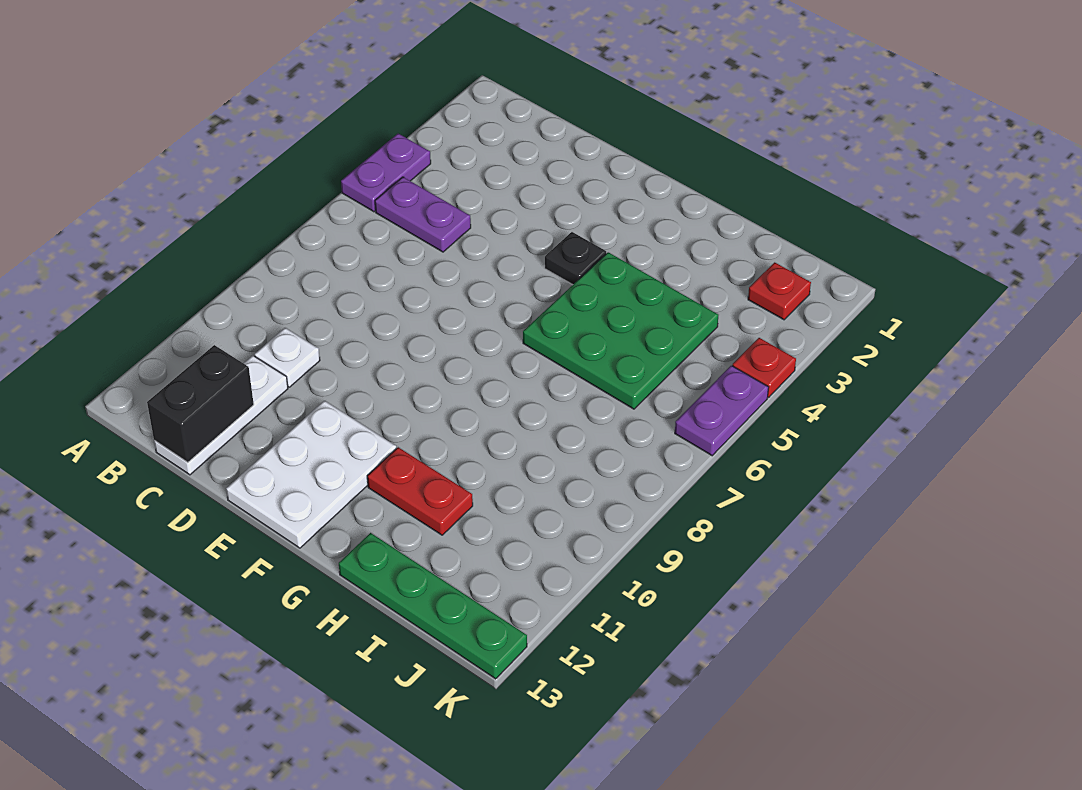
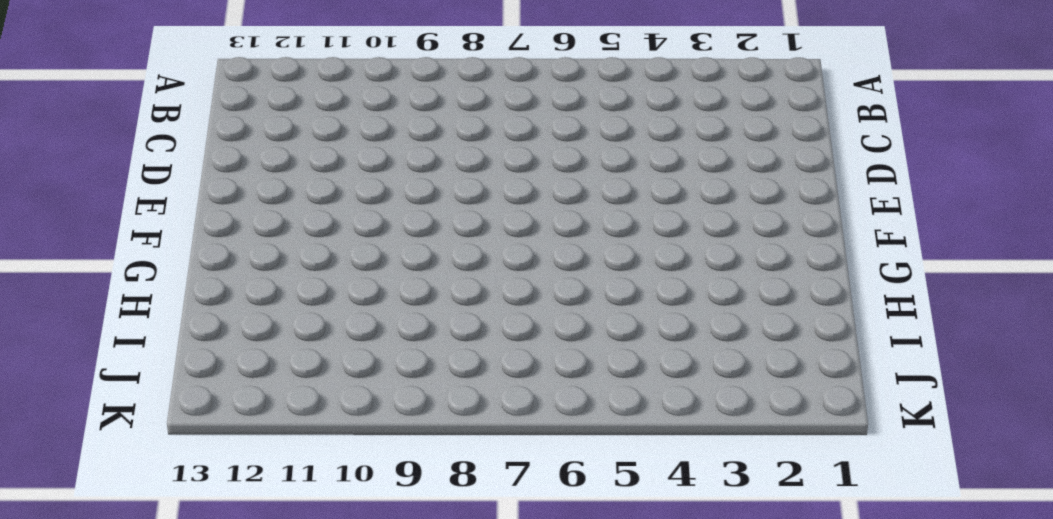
none -> purple plate A4:A5 level 1
none -> purple plate B5:C5 level 1
none -> white plate C10 level 1

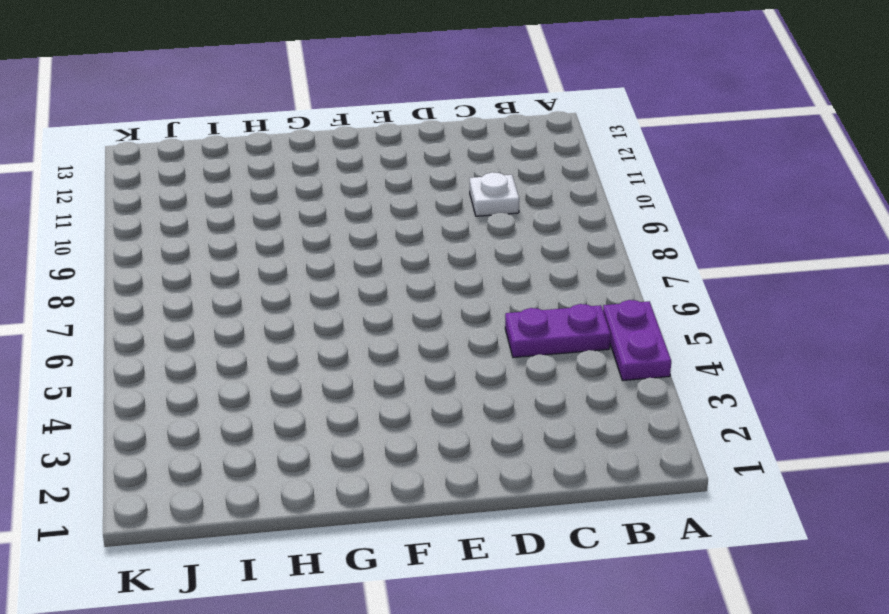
none -> white plate C11:C13 level 1
none -> white plate E11:F13 level 1
none -> black plate F4 level 1

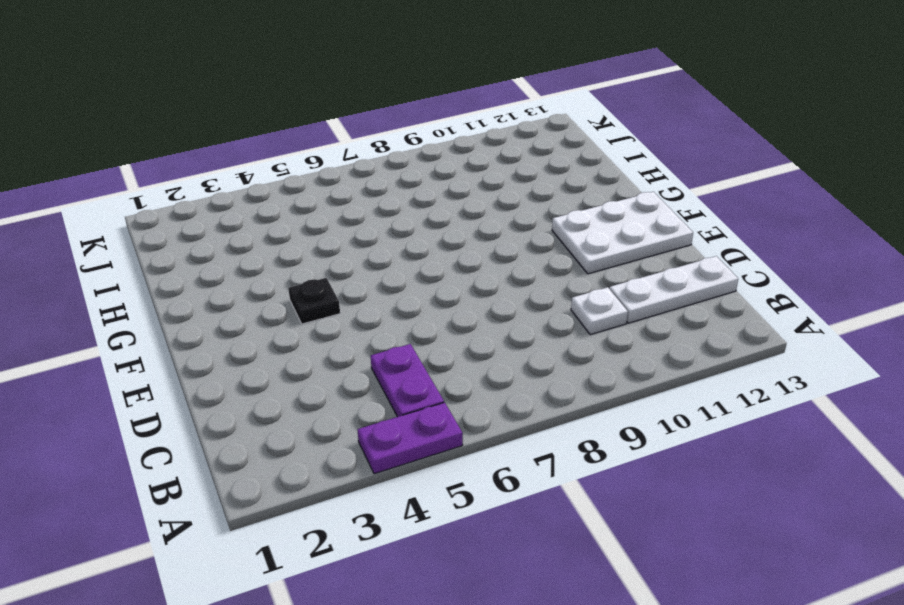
none -> green plate G4:I6 level 1
none -> red plate G11:H11 level 1
none -> green plate H13:K13 level 1

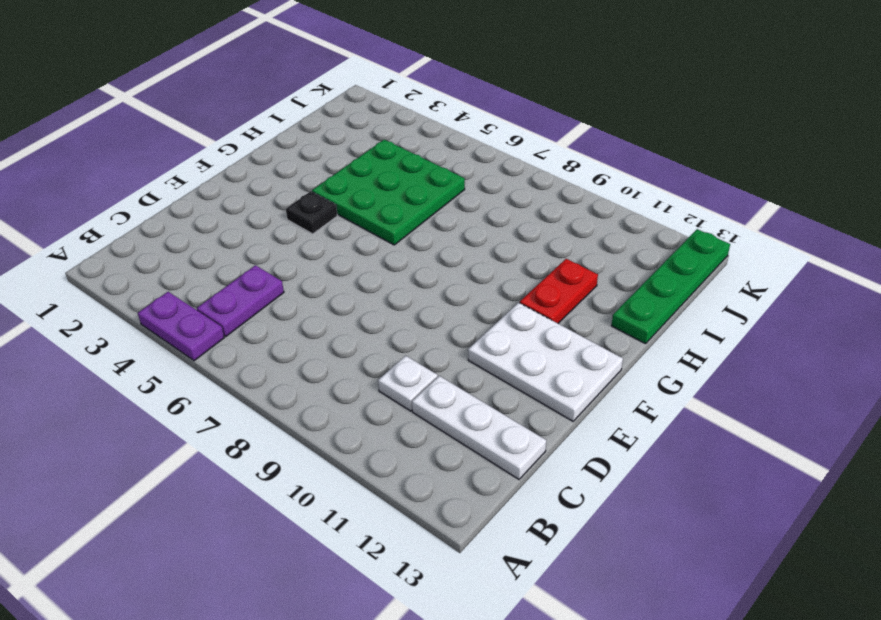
none -> red plate J2 level 1
none -> red plate K4 level 1
none -> purple plate K5:K6 level 1

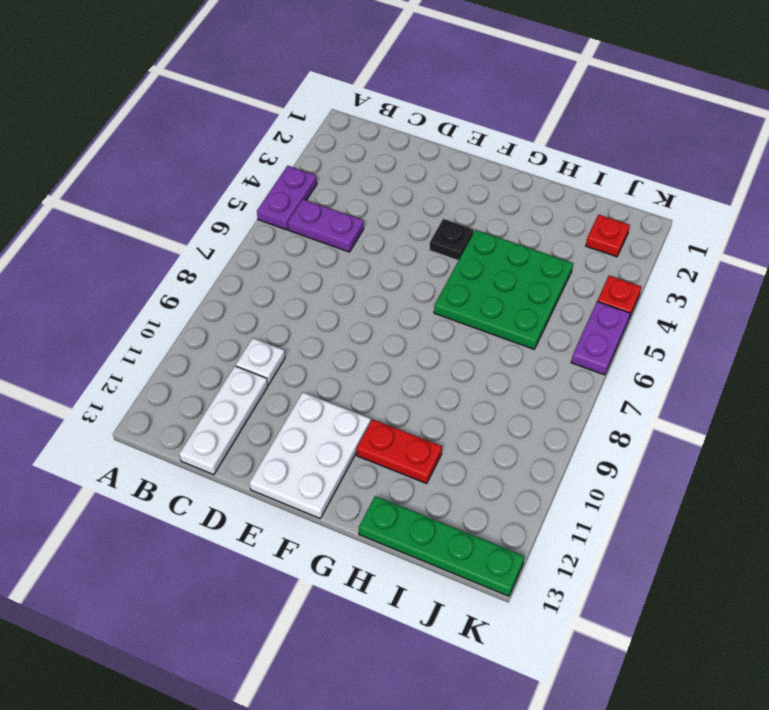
none -> black brick C12:C13 level 2

